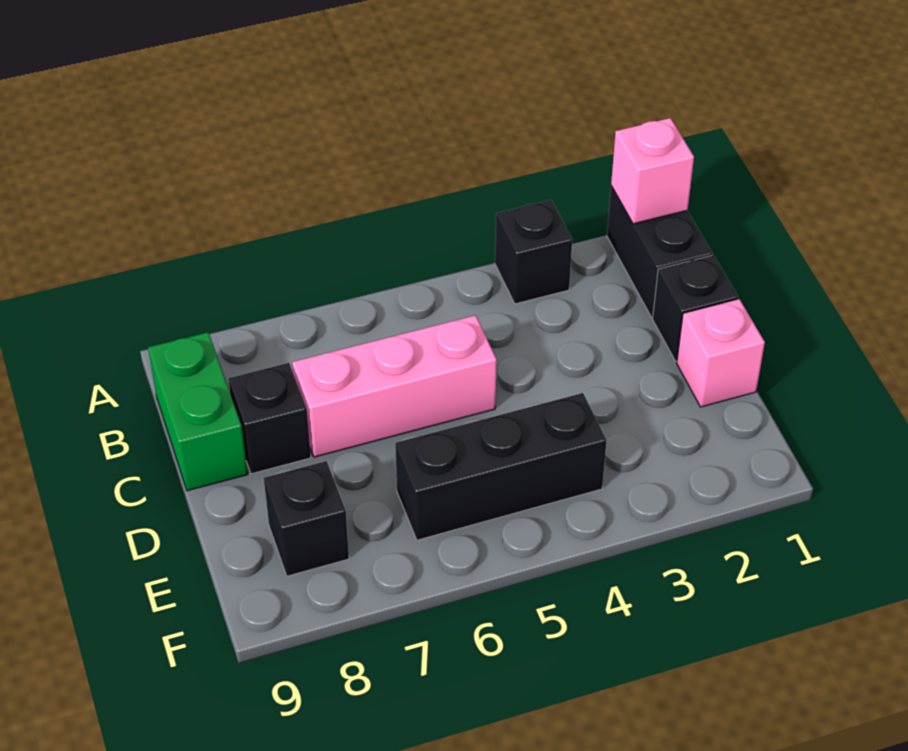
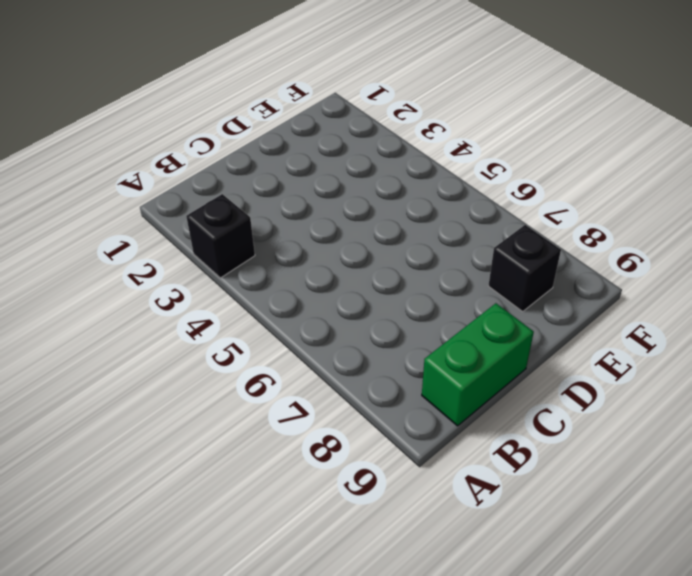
none -> black brick A1:B1 level 1
none -> black brick C1 level 1

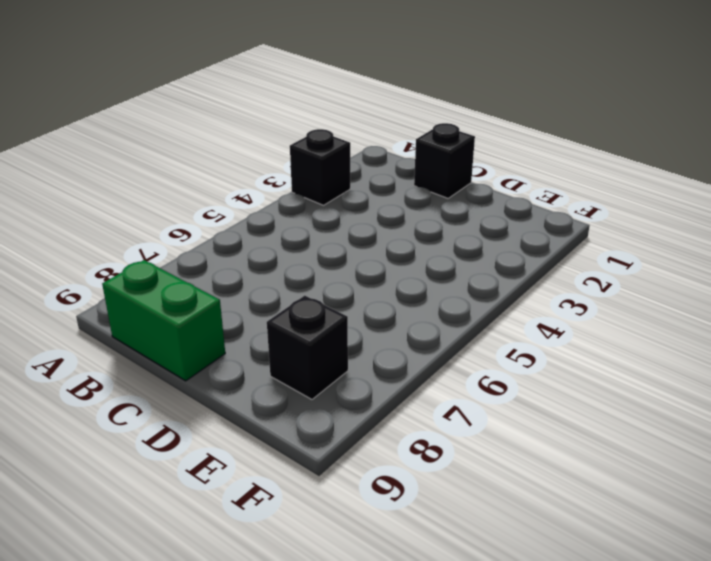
none -> black brick A1:B1 level 1
none -> pink brick C5:C7 level 1

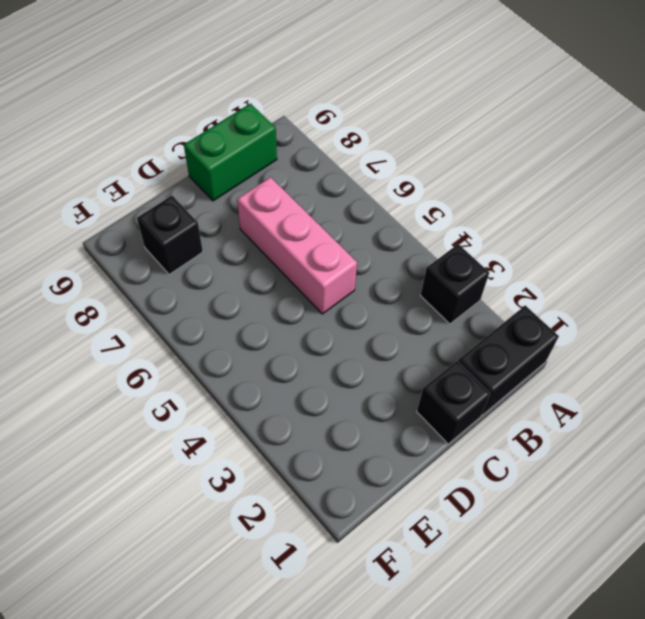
none -> black brick C8 level 1
none -> pink brick D1 level 1

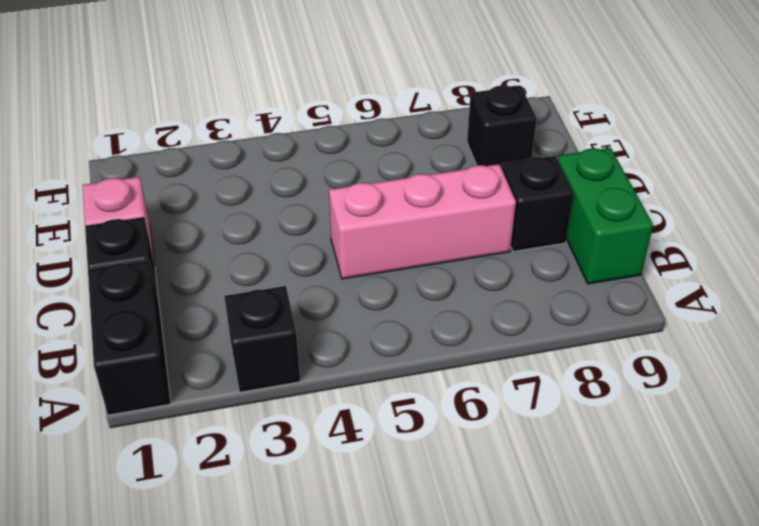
none -> black brick E4:E6 level 1
none -> pink brick A1 level 2

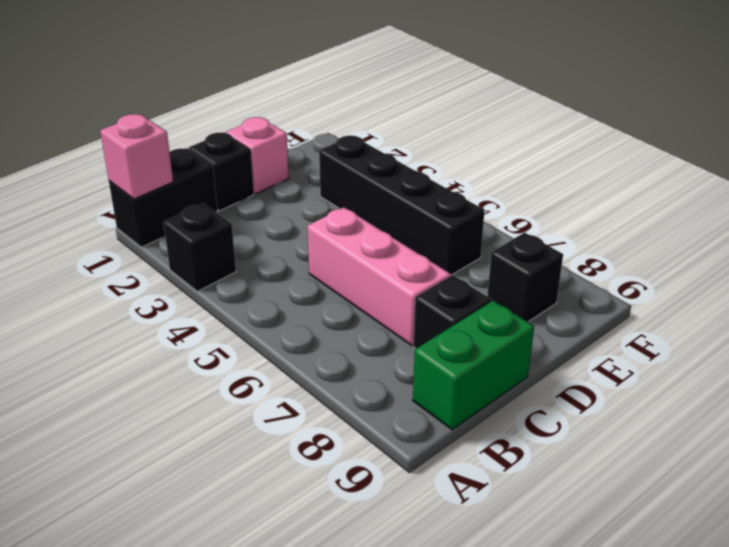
black brick E3:E6 level 1 -> black brick E4:E6 level 1

